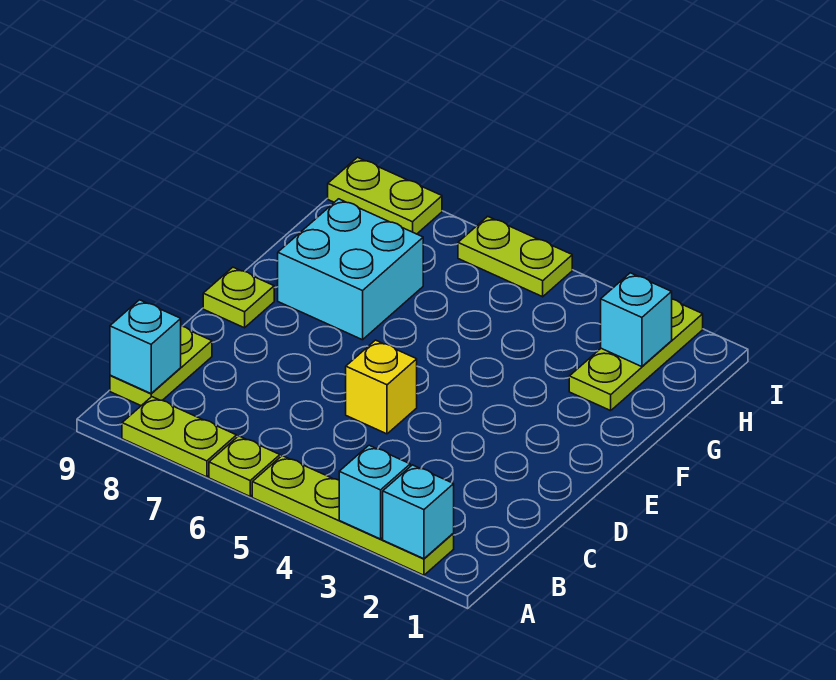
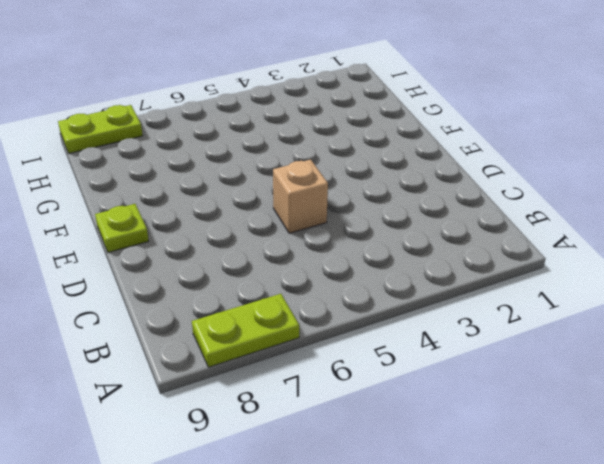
tan brick D5 level 1 -> yellow brick D5 level 1
none -> lime plate A2:A5 level 1
none -> lime plate A6 level 1
none -> lime plate B9:C9 level 1

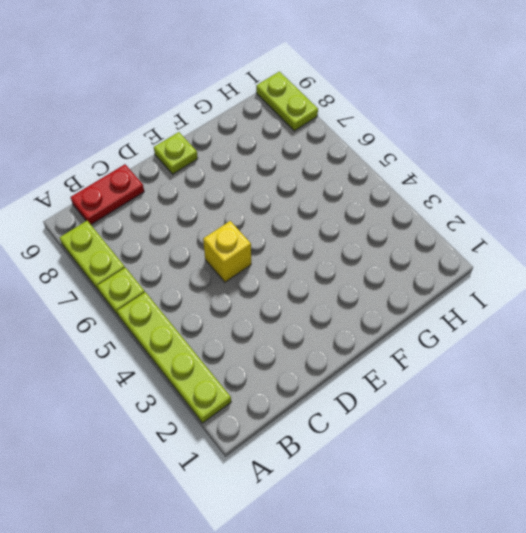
red plate B9:C9 level 1 -> lime plate B9:C9 level 1
none -> cyan brick F7:G8 level 1
none -> lime plate G2:I2 level 1
none -> lime plate I5:I6 level 1

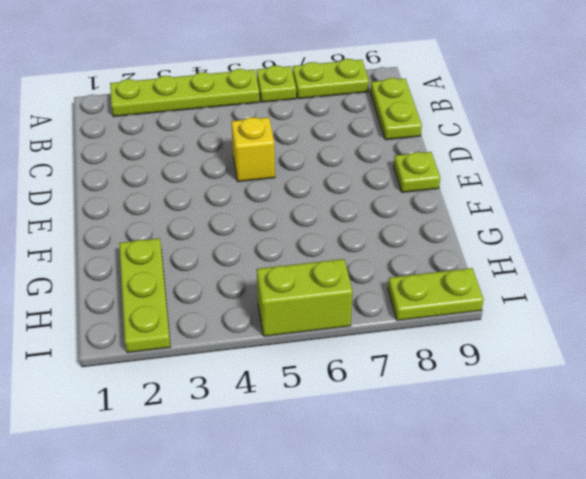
lime brick I5:I6 level 1 -> lime plate I5:I6 level 1
none -> cyan brick F7:G8 level 1
none -> cyan brick A2 level 2
none -> cyan brick A3 level 2

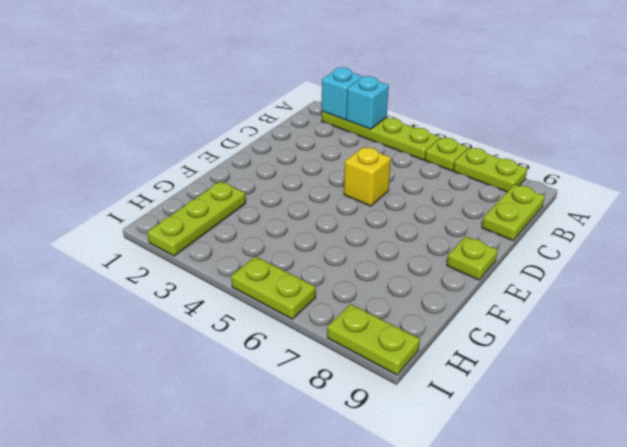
none -> cyan brick F7:G8 level 1
none -> cyan brick B9 level 2
none -> cyan brick H2 level 2

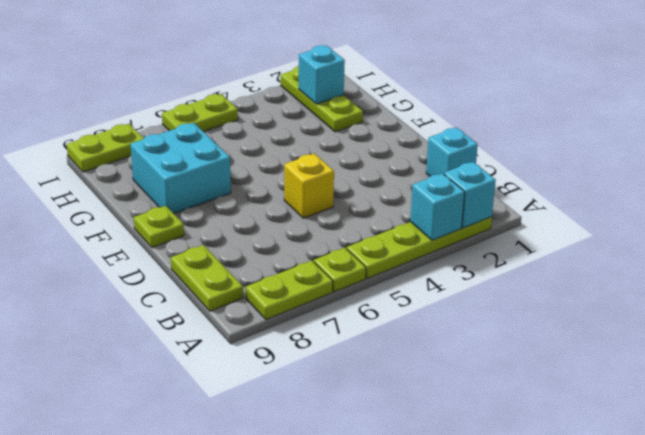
cyan brick C1 level 1 -> cyan brick B9 level 2

